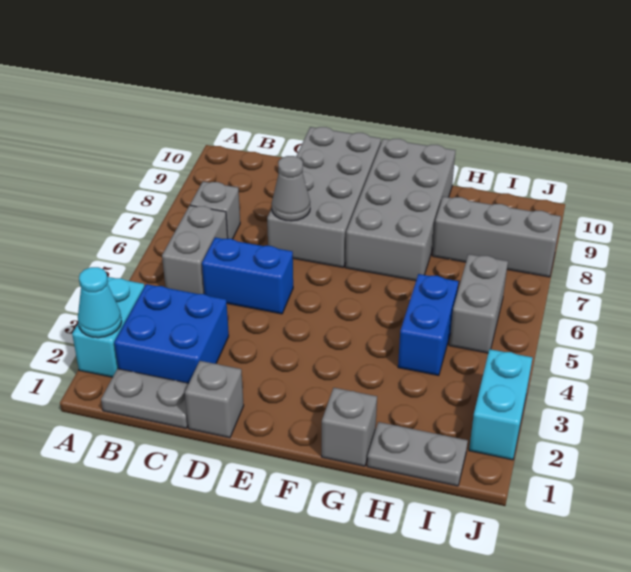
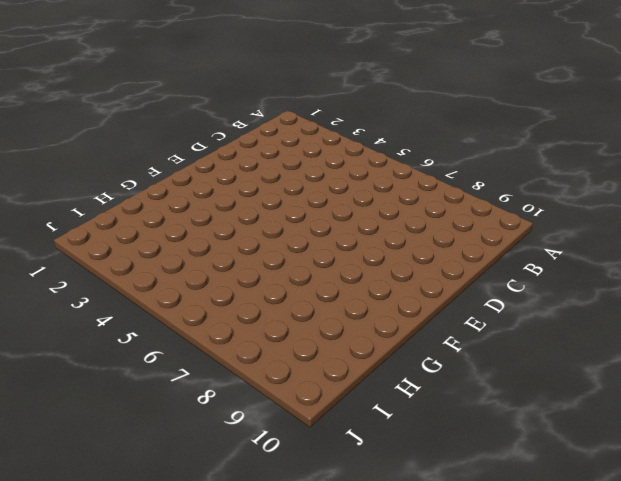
none -> cyan brick A2:A3 level 1
none -> grey plate B1:C1 level 1
none -> blue brick B2:C3 level 1

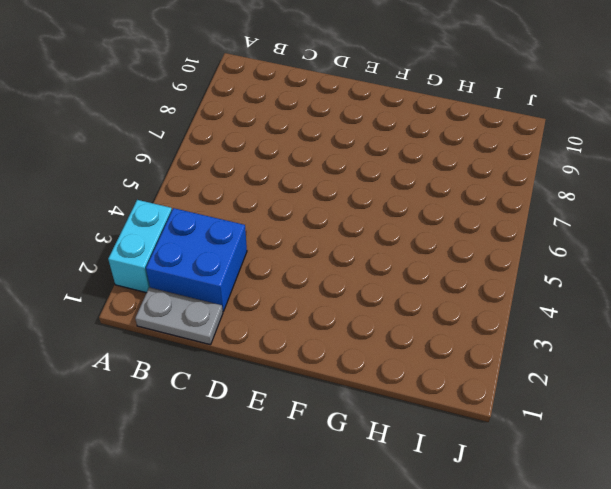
none -> grey brick B5:B6 level 1
none -> grey brick B7 level 1
none -> blue brick C5:D5 level 1

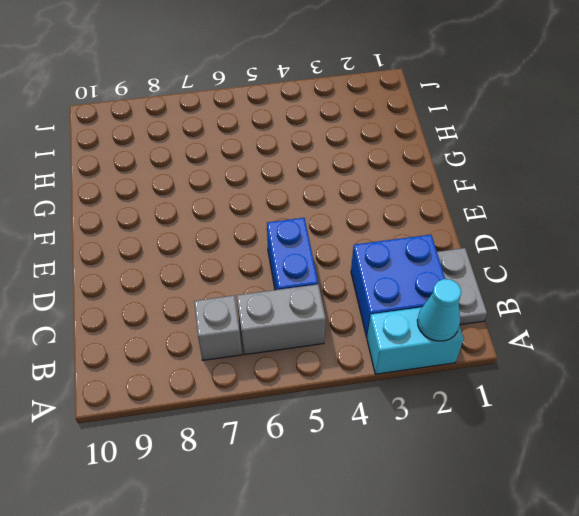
none -> grey brick D1 level 1
none -> grey brick D7:E10 level 1
none -> grey brick F7:G10 level 1

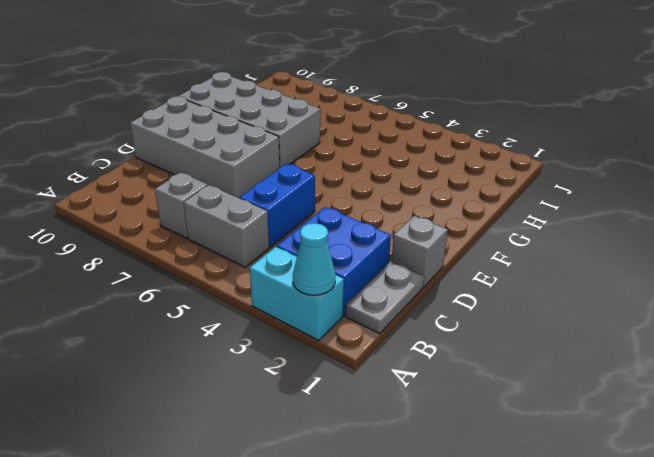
none -> grey brick G1 level 1
none -> grey plate H1:I1 level 1
none -> blue brick H4:H5 level 1

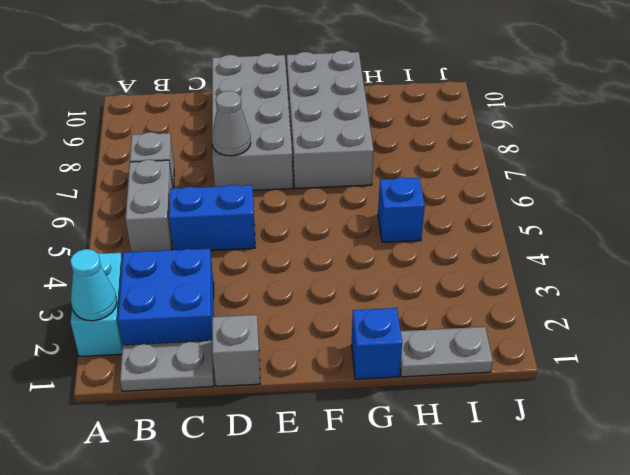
blue brick G1 level 1 -> grey brick G1 level 1
blue brick H5 level 1 -> blue brick H4:H5 level 1
none -> grey brick H8:J8 level 1
none -> grey brick I5:I6 level 1
none -> cyan brick J2:J3 level 1

